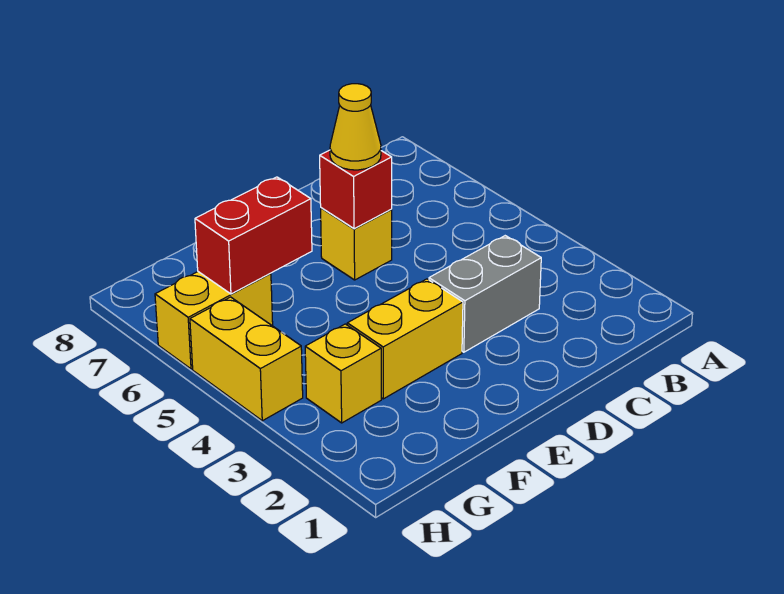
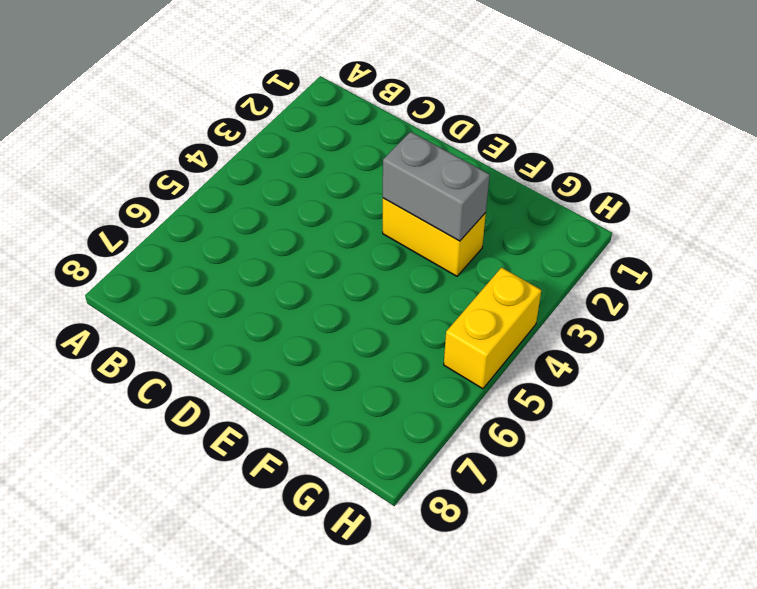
grey brick E3:F3 level 2 -> grey brick C3:D3 level 1
none -> yellow brick D6 level 1
none -> yellow brick G3 level 1

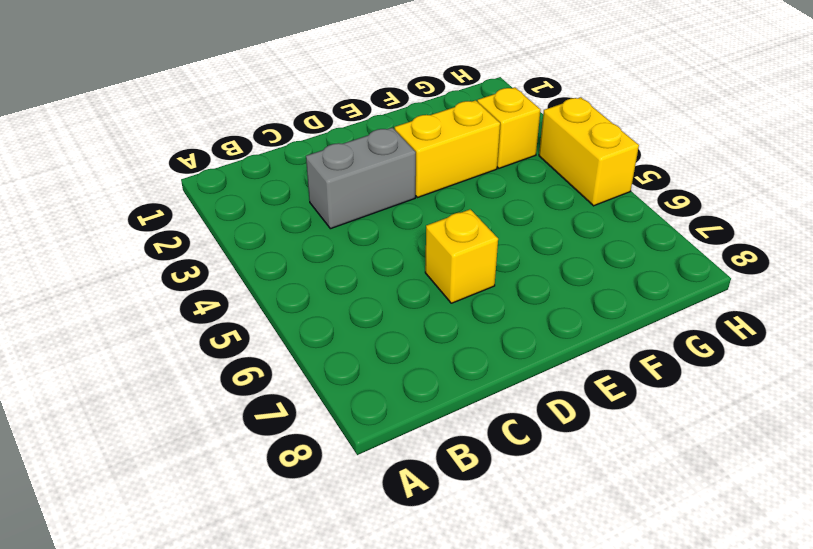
none -> yellow brick G6:H6 level 1
none -> red brick D6 level 2

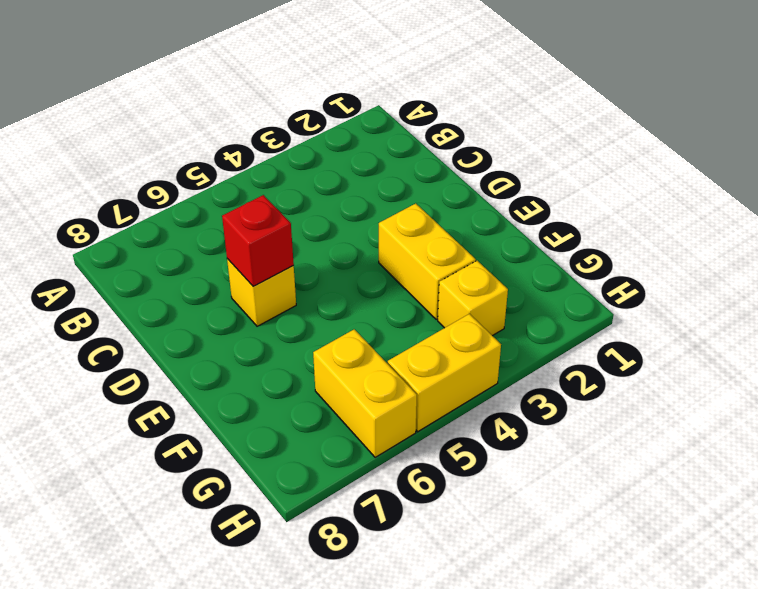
none -> grey brick C3:D3 level 1
none -> red brick F6:G6 level 2

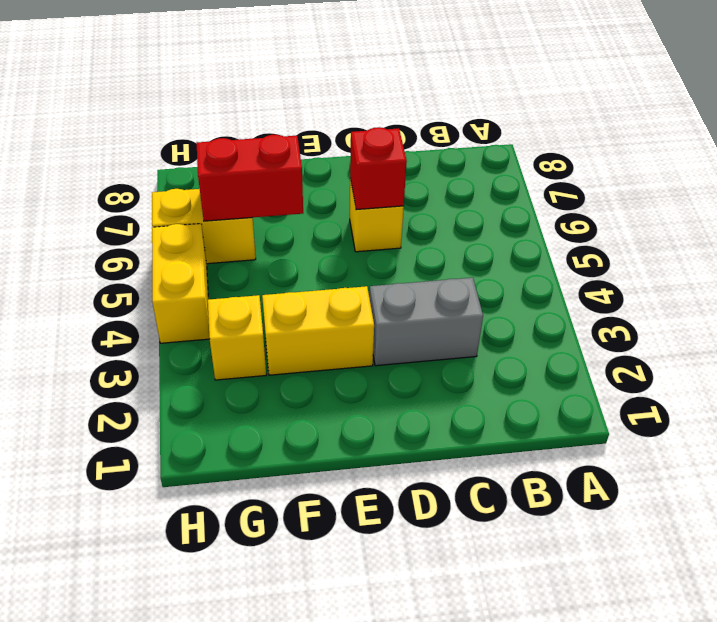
none -> yellow cone D6 level 3

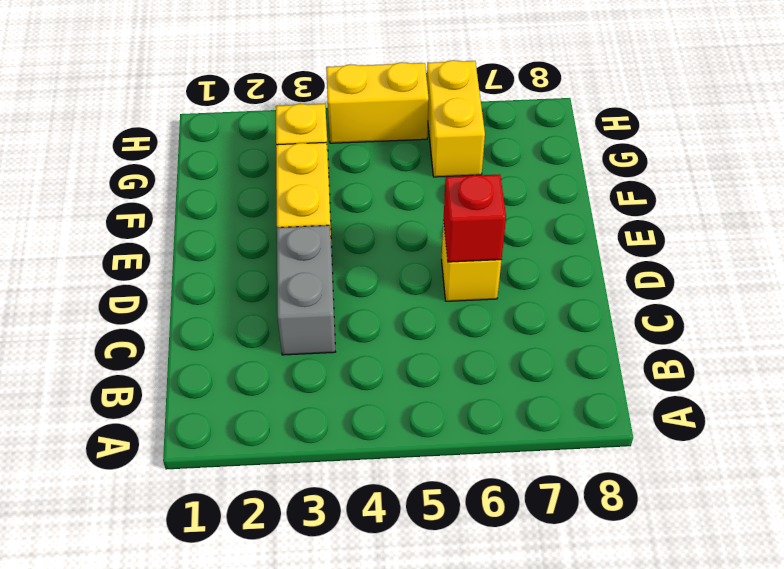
none -> red brick F6:G6 level 2
none -> yellow cone D6 level 3

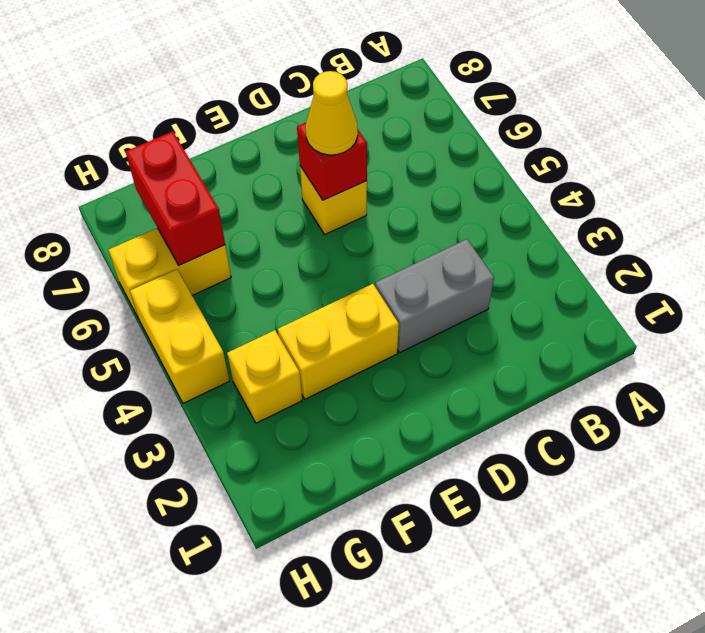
red brick G6:G7 level 2 -> red brick F6:G6 level 2

